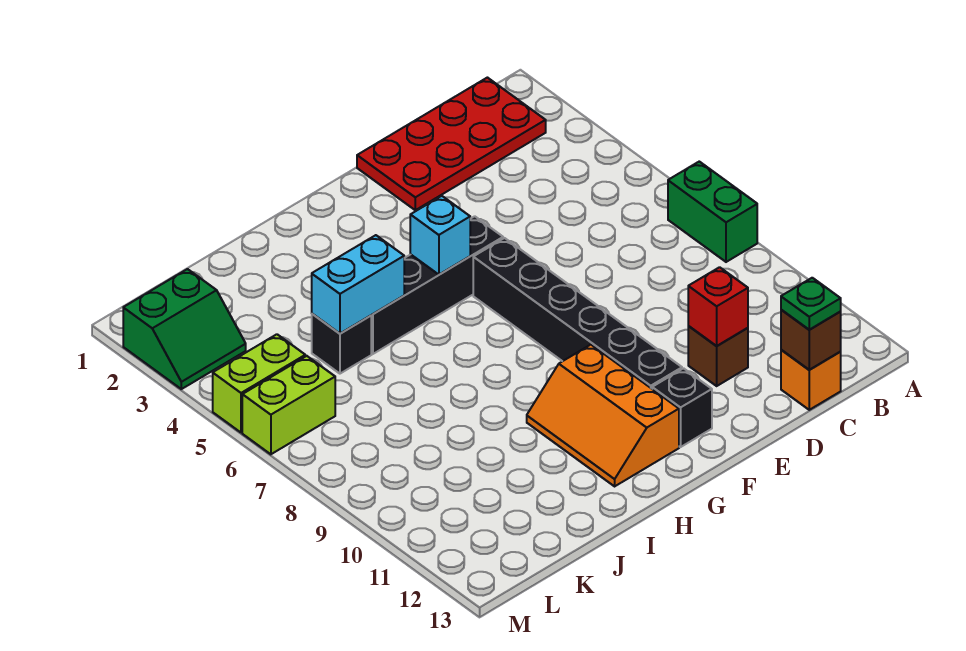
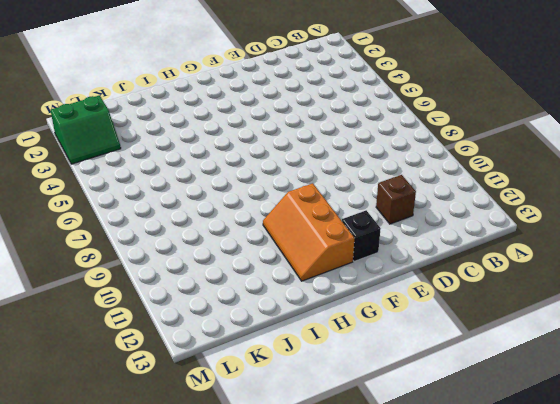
none -> green brick A7:A8 level 1
none -> red plate B1:E2 level 1
none -> orange brick C13 level 1

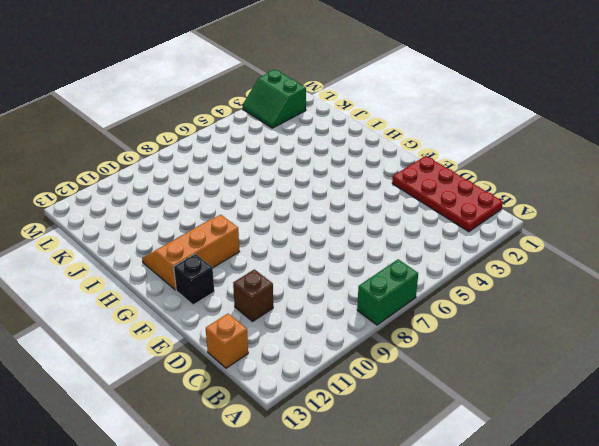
none -> black brick F5:I5 level 1
none -> black brick F6:F11 level 1
none -> black brick J5 level 1

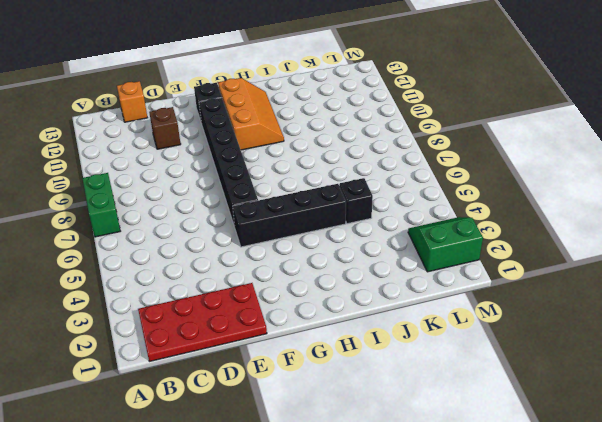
none -> lime brick L5:M5 level 1
none -> lime brick L6:M6 level 1
none -> brown brick C13 level 2

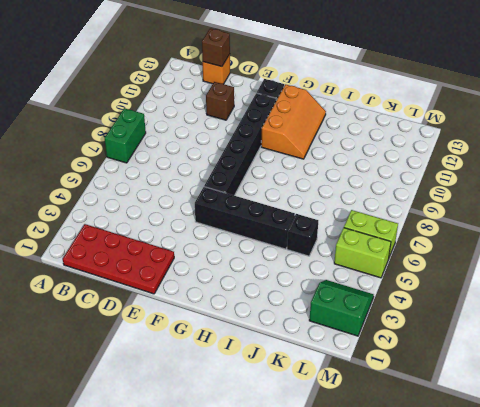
none -> red brick D11 level 2
none -> cyan brick G5 level 2
none -> cyan brick I5:J5 level 2

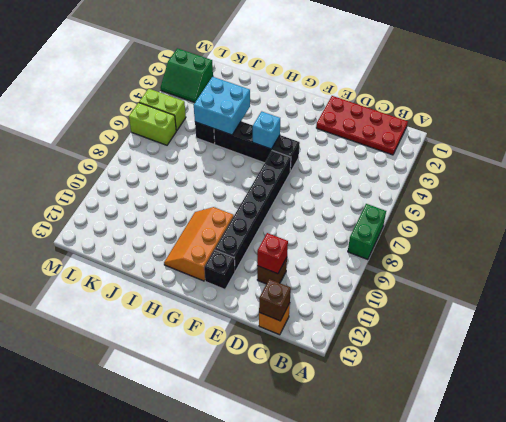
cyan brick I4:J5 level 2 -> cyan brick I5:J5 level 2
none -> green plate C13 level 3

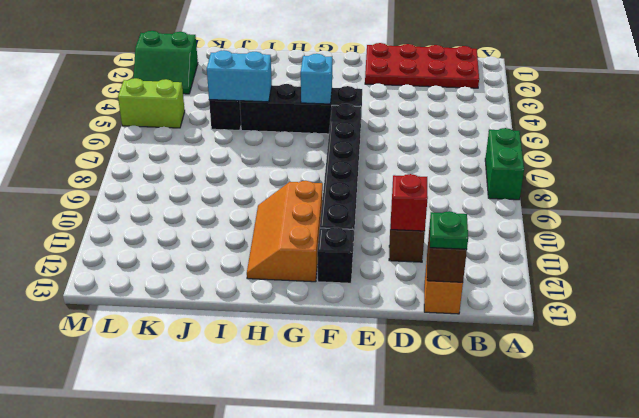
none -> lime brick L6:M6 level 1

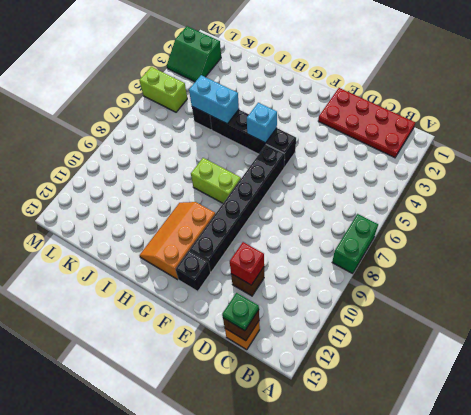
lime brick G8:H8 level 1 -> lime brick L6:M6 level 1

